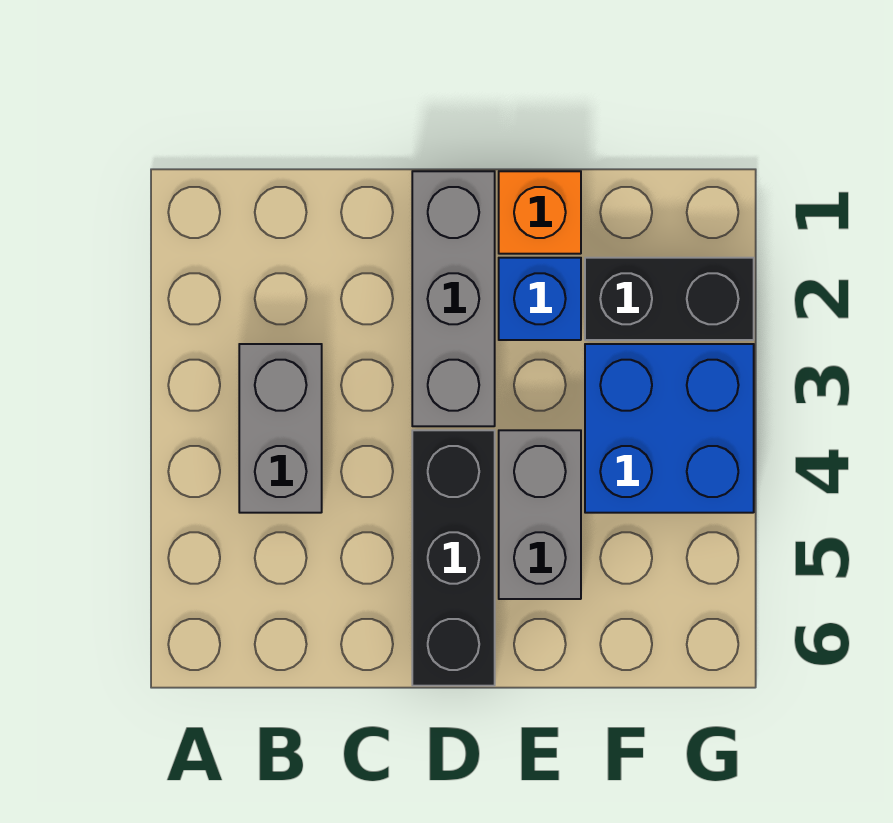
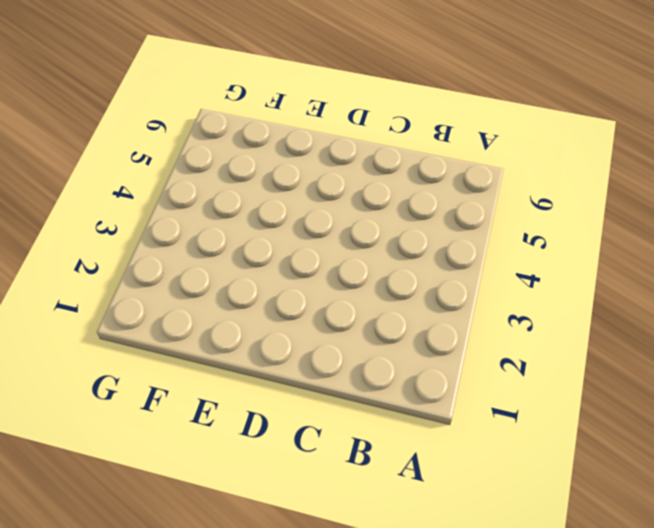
none -> grey brick B3:B4 level 1
none -> grey brick D1:D3 level 1

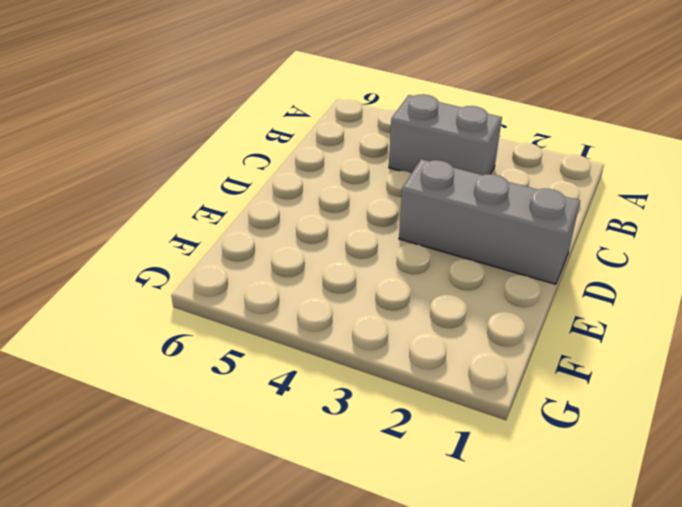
none -> black brick D4:D6 level 1
none -> orange brick E1 level 1

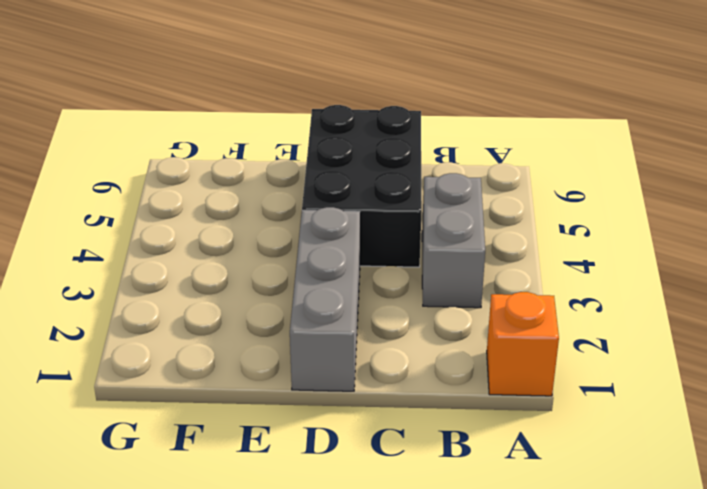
orange brick A1 level 1 -> orange brick E1 level 1
black brick C4:D6 level 1 -> black brick D4:D6 level 1
none -> blue brick E2 level 1
none -> grey brick E4:E5 level 1

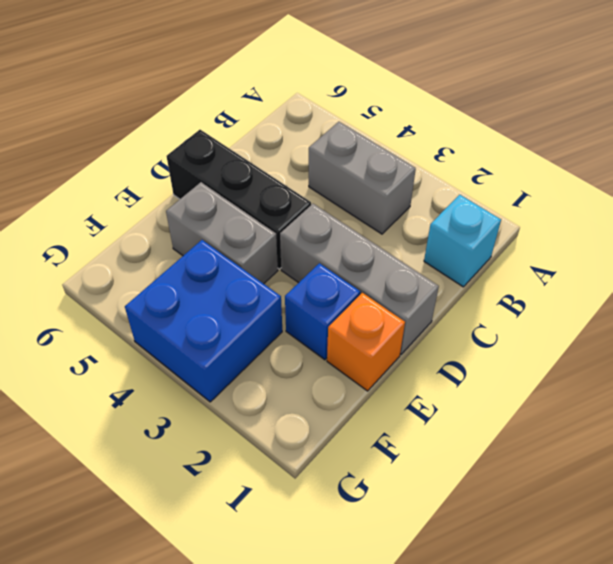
cyan brick B1 level 1 -> none
none -> black brick F2:G2 level 1

